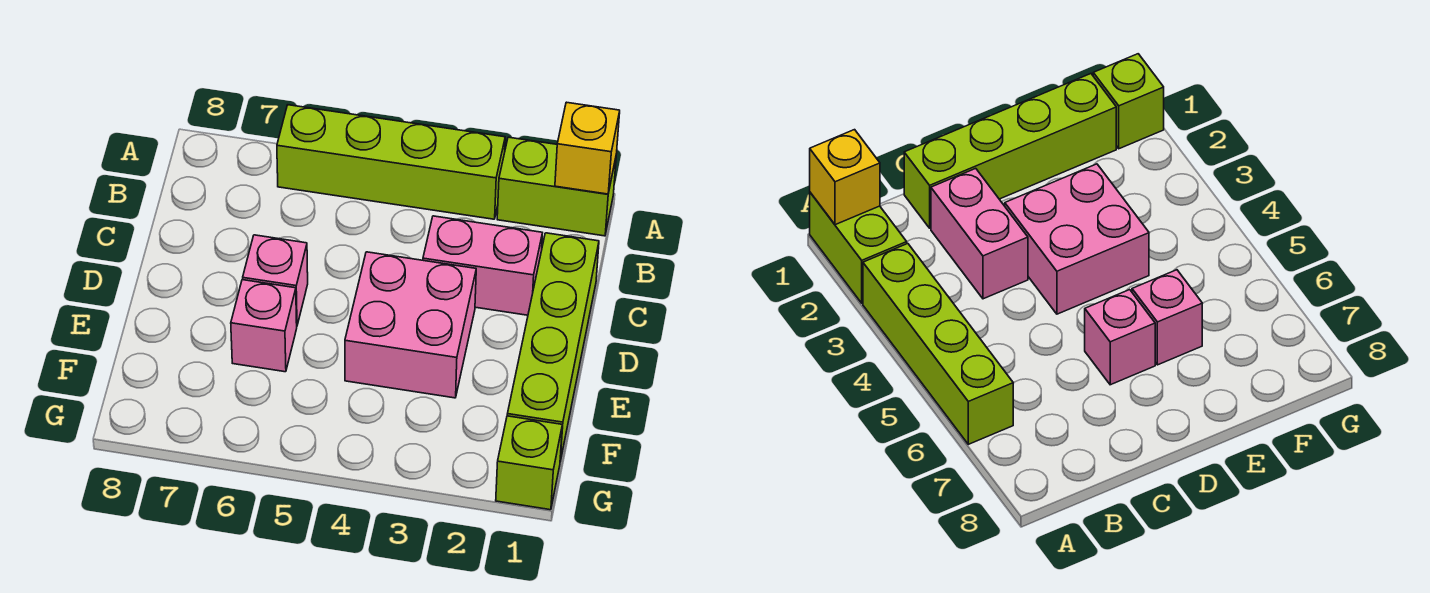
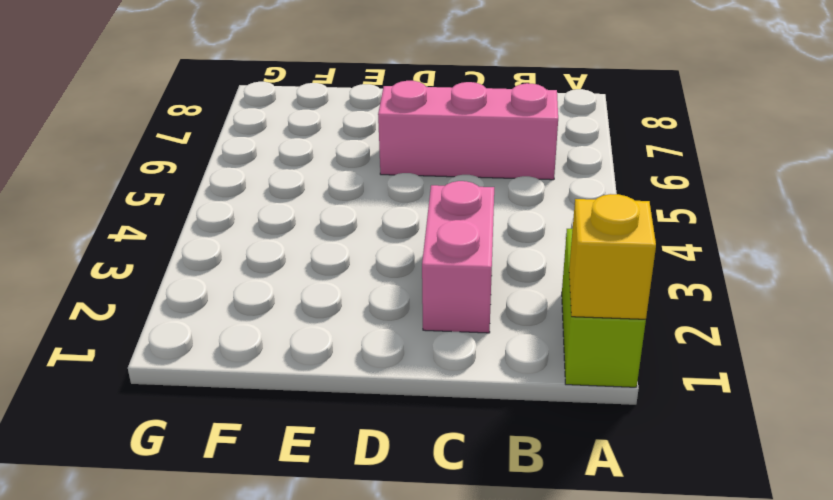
pink brick B6:D6 level 1 -> pink brick D6 level 1
none -> lime brick A3:A6 level 1
none -> lime brick C1:F1 level 1

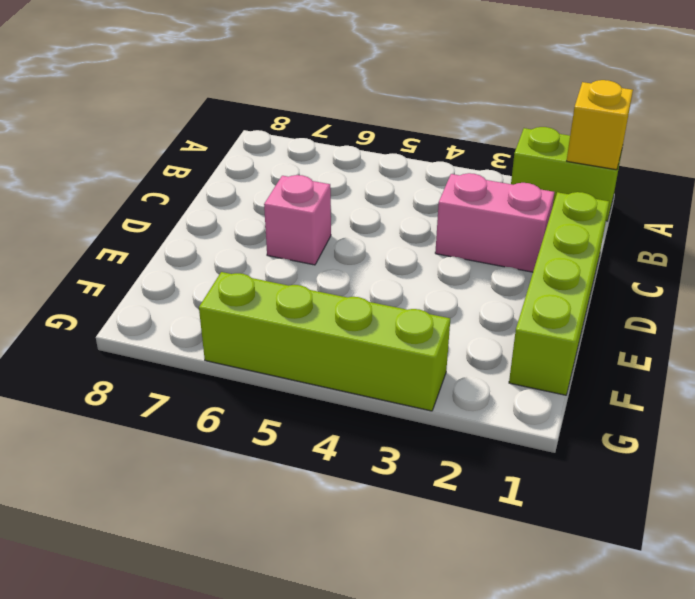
lime brick G3:G6 level 1 -> lime brick A3:A6 level 1
none -> pink brick D3:E4 level 1
none -> pink brick E6 level 1

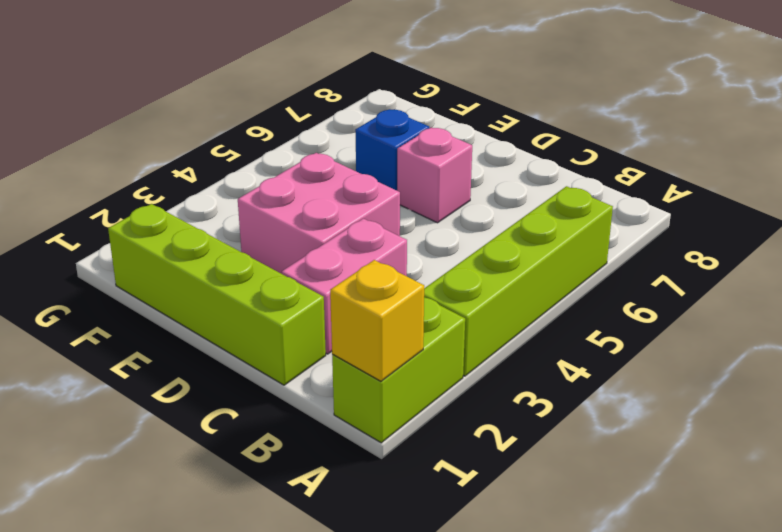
blue brick E6 level 1 -> pink brick E6 level 1
none -> lime brick G1 level 1

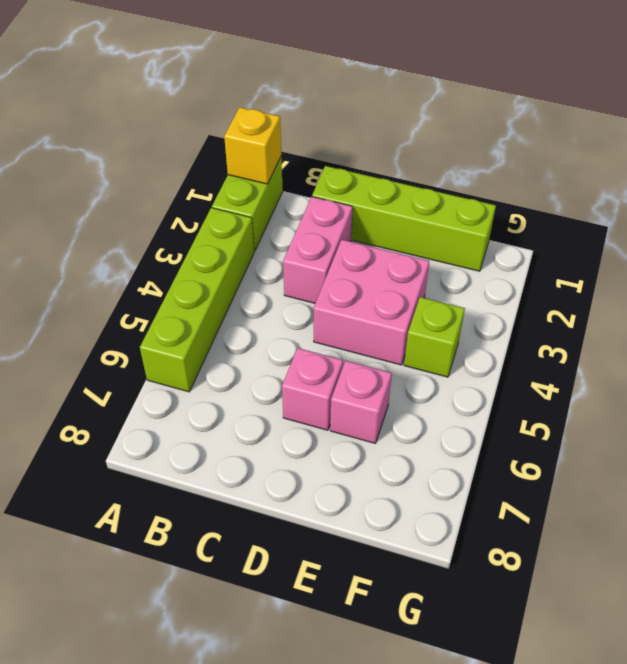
lime brick F4 level 1 -> lime brick G1 level 1

